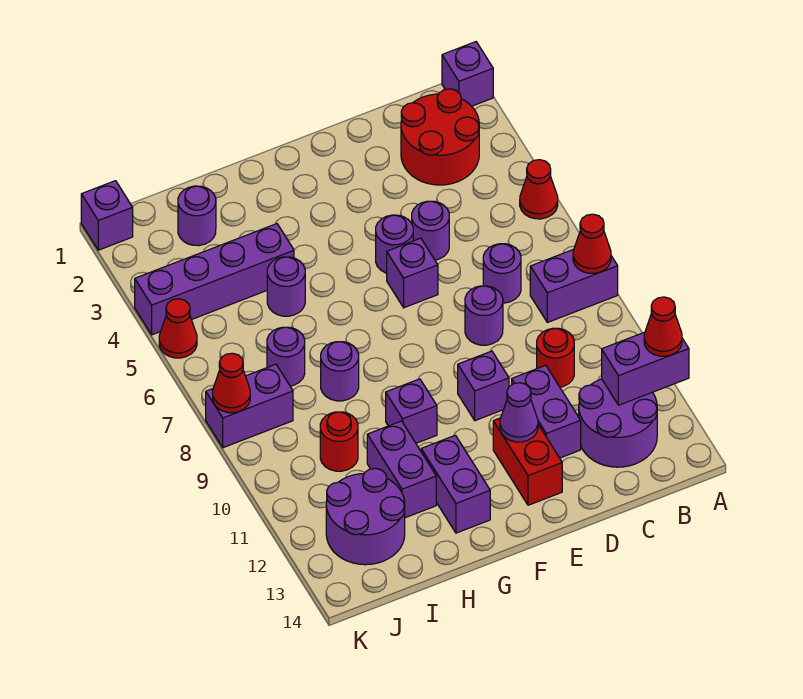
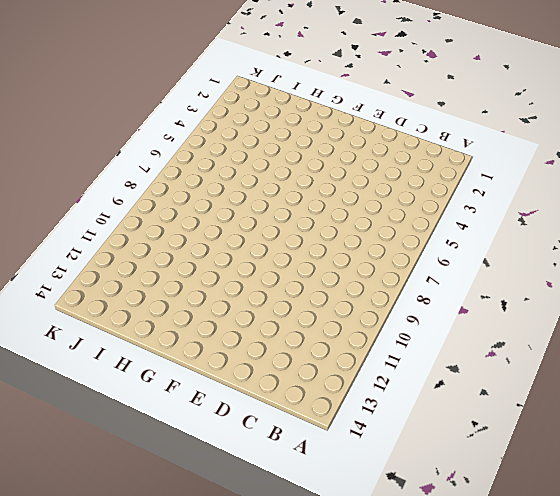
none -> purple brick A1 level 1
none -> red cone A5 level 1
none -> purple brick A8:B8 level 1
none -> red round brick B2:C3 level 1

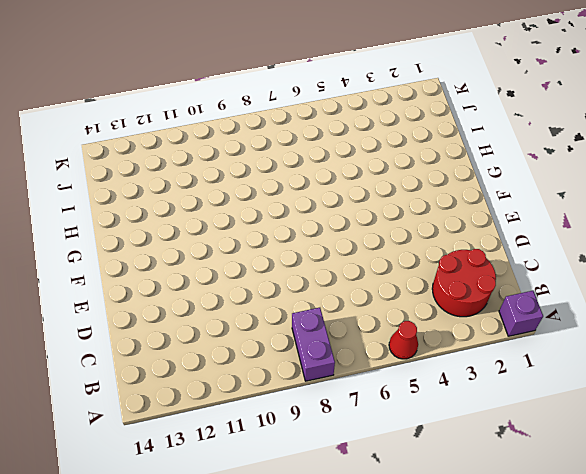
none -> purple round brick B12:C13 level 1
none -> purple round brick C7 level 1
none -> red round brick C10 level 1
none -> purple round brick D5 level 1

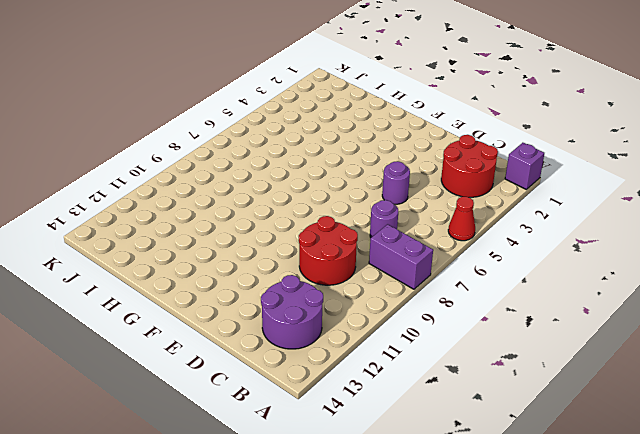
red round brick C9:D10 level 1 -> red round brick C10 level 1
none -> purple round brick D8 level 1
none -> purple brick D11:D12 level 1
none -> purple round brick E5 level 1
none -> purple brick E6 level 1

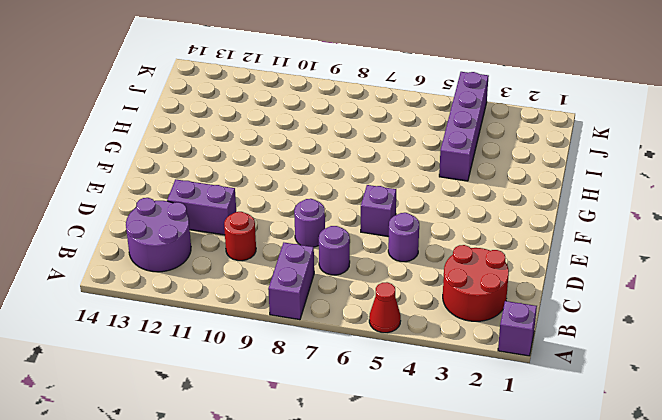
none -> purple round brick E5 level 1
none -> purple brick E10 level 1
none -> red brick E12:E13 level 1
none -> purple brick G10 level 1

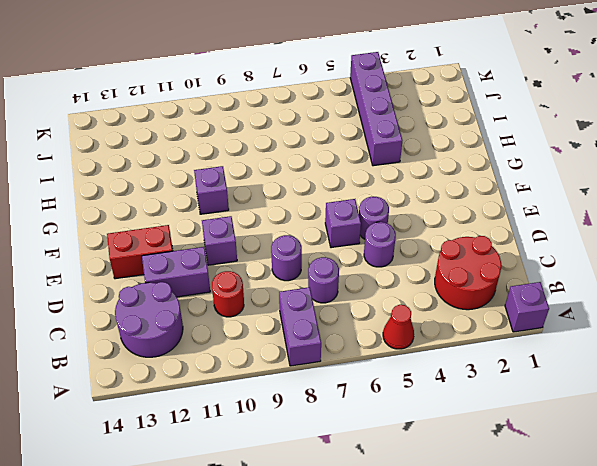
none -> purple brick G12:G13 level 1
none -> purple round brick H5 level 1
none -> purple round brick H8 level 1
none -> purple brick H11:H12 level 1

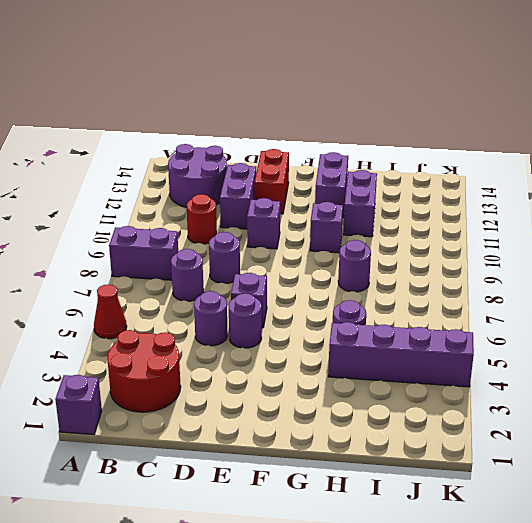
none -> purple round brick I2 level 1
none -> purple round brick I7 level 1
none -> red round brick I10 level 1
none -> purple round brick I12:J13 level 1

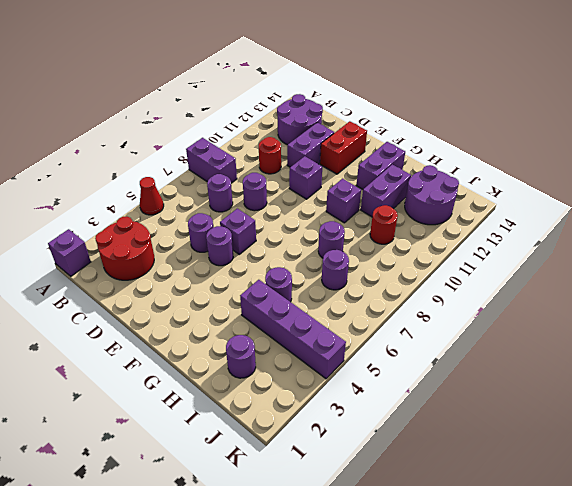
none -> purple brick J8:K8 level 1
none -> purple brick K1 level 1
none -> red cone K5 level 1
none -> red cone A8 level 2

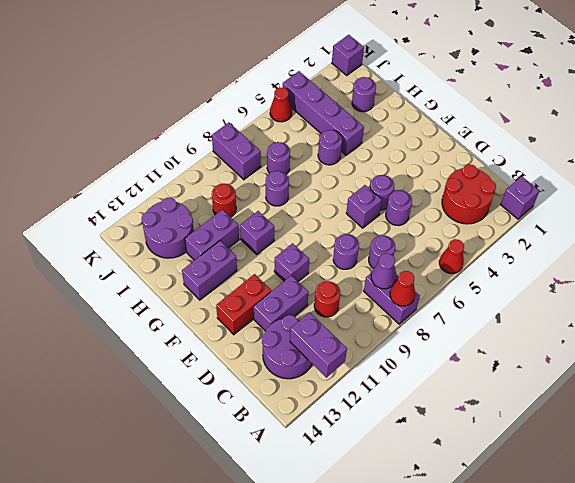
purple cone B8 level 2 -> purple cone E12 level 2
none -> red cone K8 level 2
none -> red cone A12 level 3

